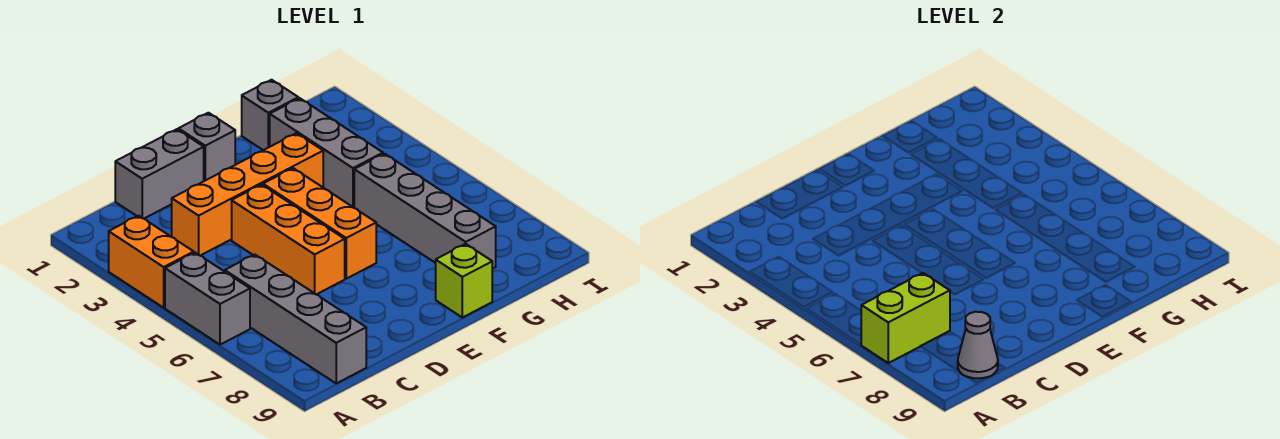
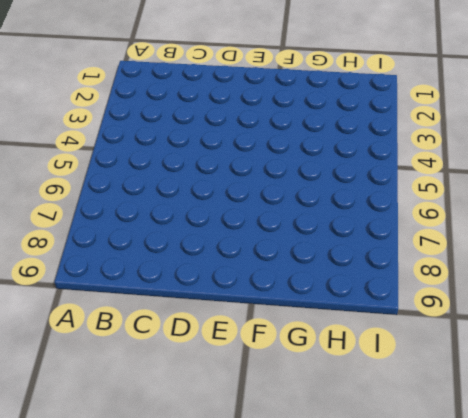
none -> orange brick A3:A4 level 1
none -> grey brick A5:A6 level 1
none -> grey brick B6:B9 level 1

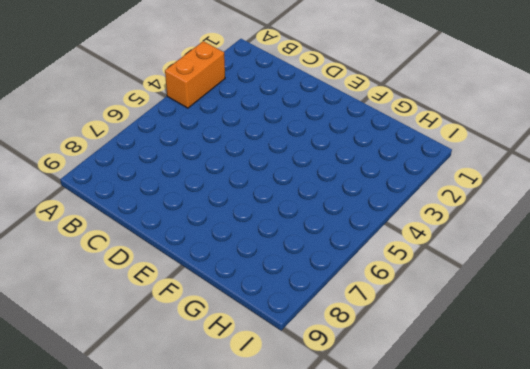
none -> grey brick A5:A6 level 1
none -> grey brick B6:B9 level 1
none -> grey brick C1:D1 level 1

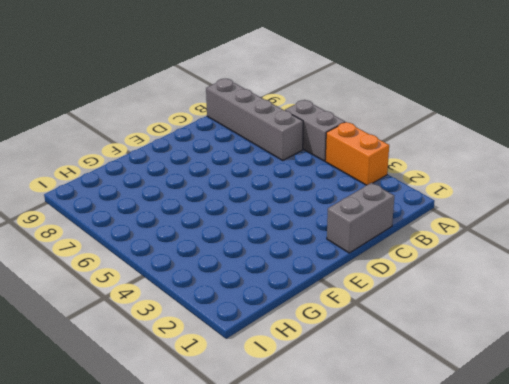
none -> orange brick C3:F3 level 1
none -> orange brick D4:D6 level 1
none -> grey brick E1 level 1

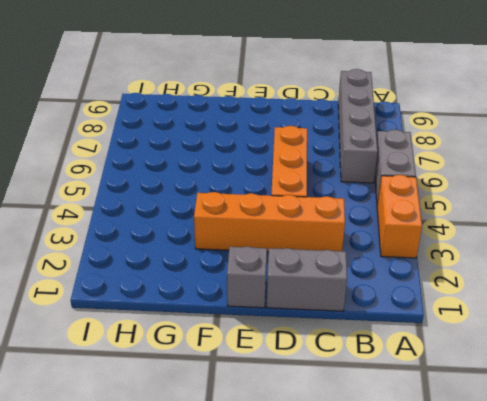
none -> orange brick E4:E6 level 1
none -> lime brick F9 level 1
none -> grey brick G1 level 1

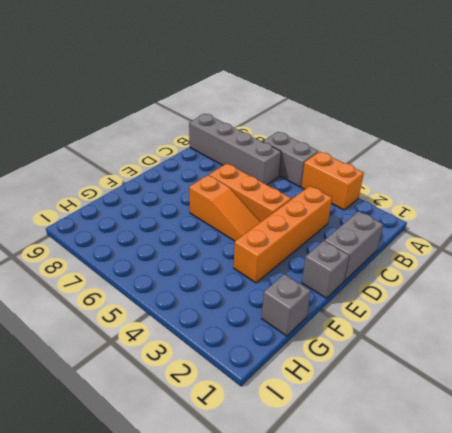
orange slope E4:E6 level 1 top 6 -> orange brick E4:E6 level 1
none -> lime brick F9 level 1
none -> grey brick G2:G4 level 1
none -> grey brick G5:G8 level 1

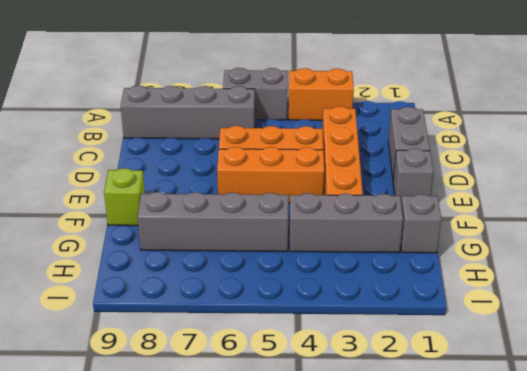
none -> lime brick A7:B7 level 2
none -> grey cone B9 level 2

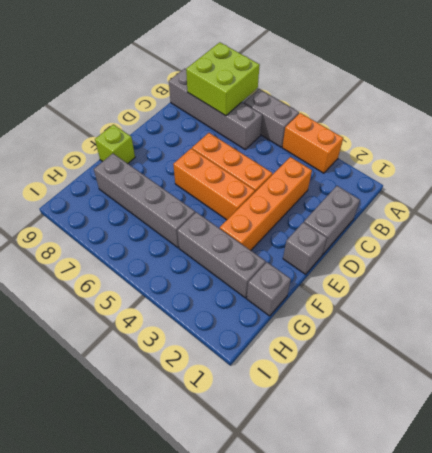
lime brick A7:B8 level 2 -> lime brick A7:B7 level 2
none -> grey cone B9 level 2

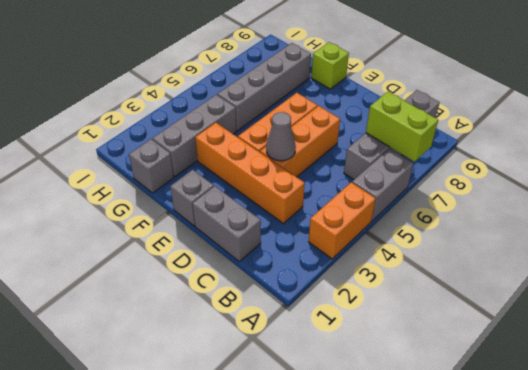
grey cone D4 level 2 -> grey cone B9 level 2

